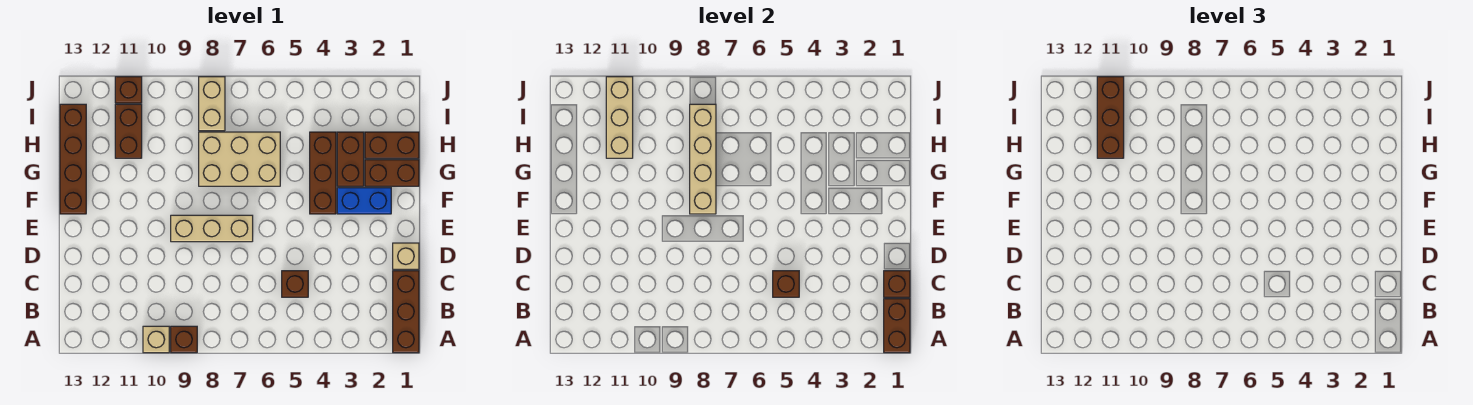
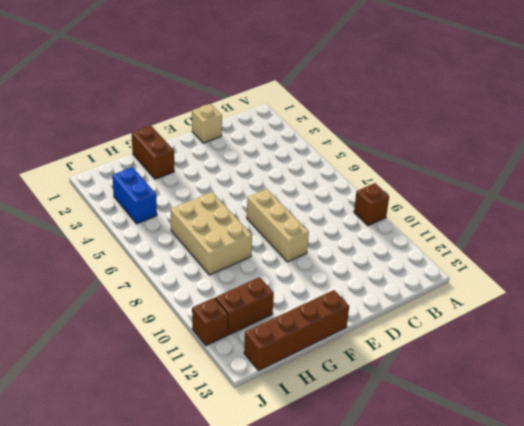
blue brick I3:I4 level 1 -> blue brick F2:F3 level 1
none -> brown brick A1:C1 level 1
none -> tan brick A10 level 1
none -> brown brick C5 level 1

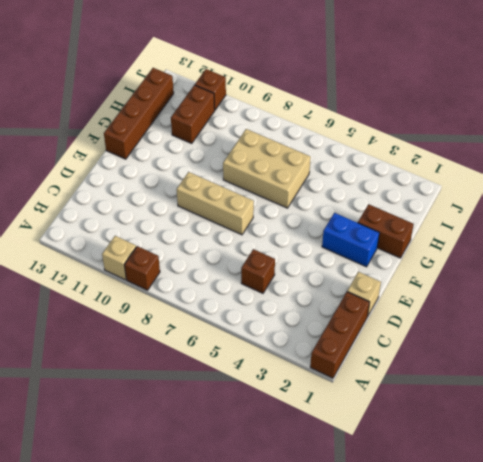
none -> brown brick F4:H4 level 1
none -> brown brick G3:H3 level 1
none -> brown brick H1:H2 level 1

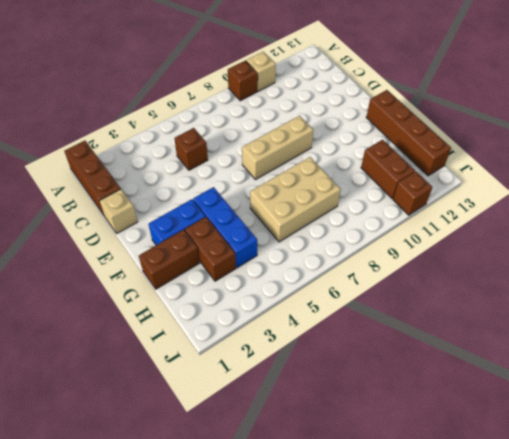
blue brick F4:H4 level 1 -> brown brick F4:H4 level 1
none -> brown brick H1:H2 level 1
none -> tan brick I8:J8 level 1
none -> brown brick A1:B1 level 2

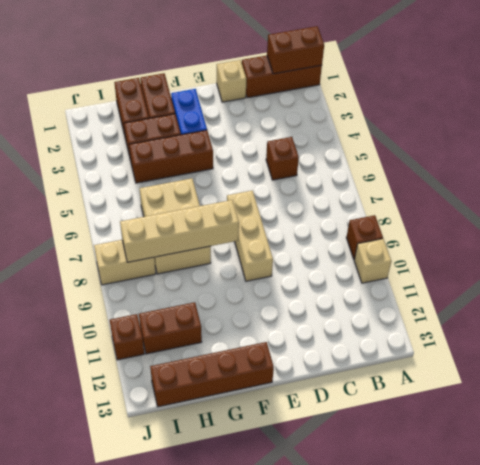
none -> brown brick C1 level 2
none -> brown brick C5 level 2
none -> tan brick H11:J11 level 2

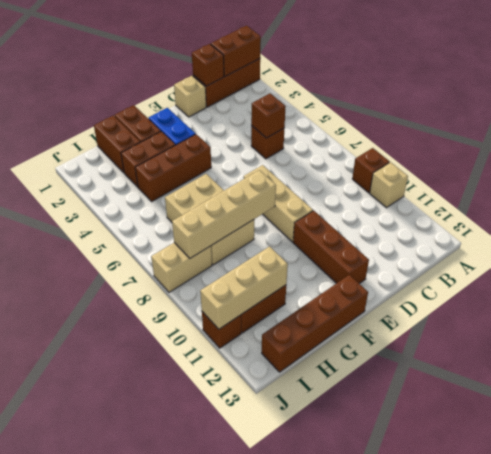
brown brick E10:E12 level 1 -> brown brick H11:J11 level 3

